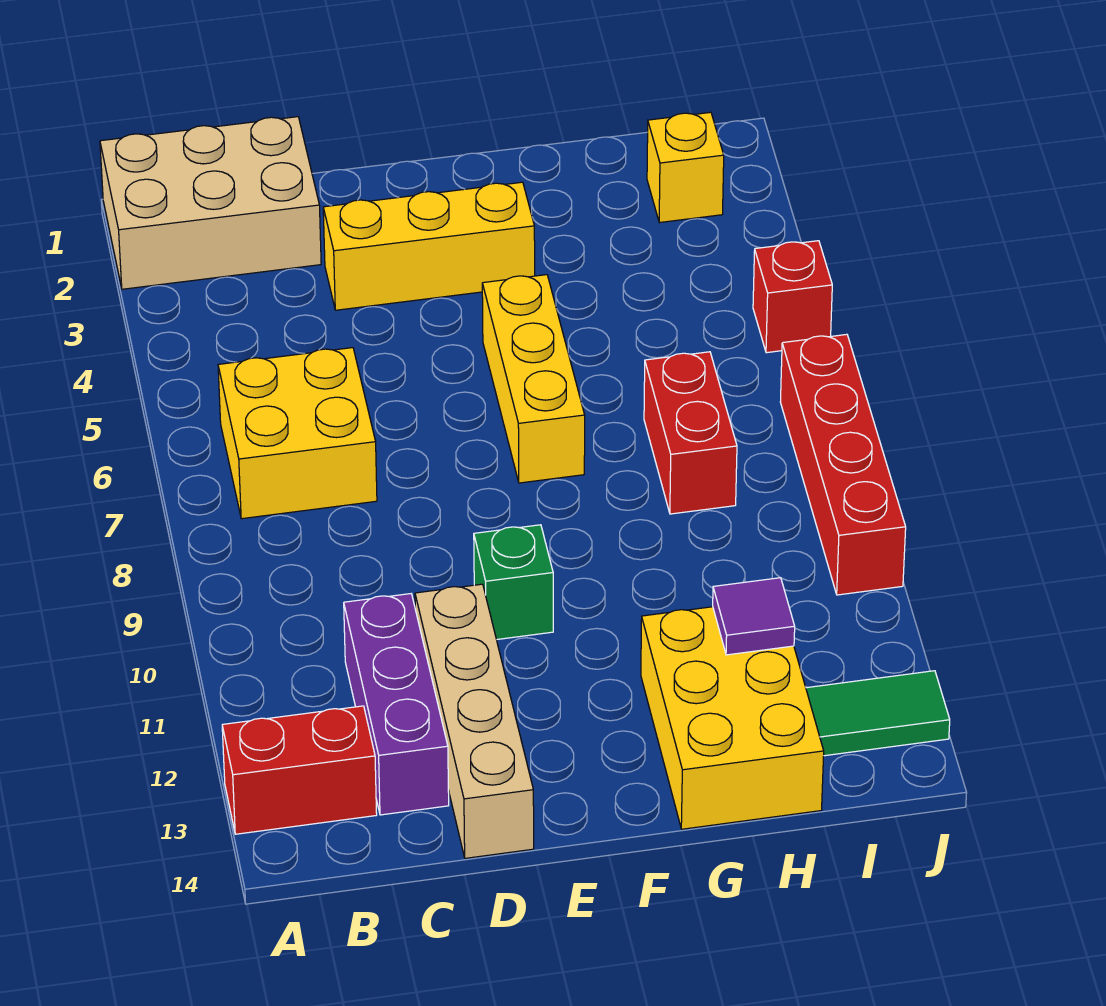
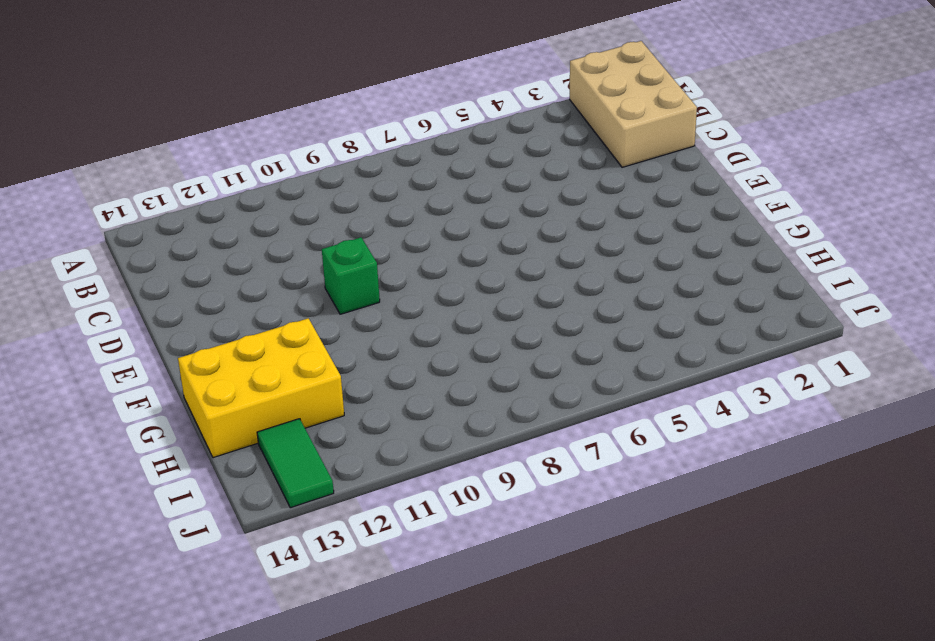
none -> red brick A13:B13 level 1
none -> yellow brick B6:C7 level 1
none -> purple brick C11:C13 level 1

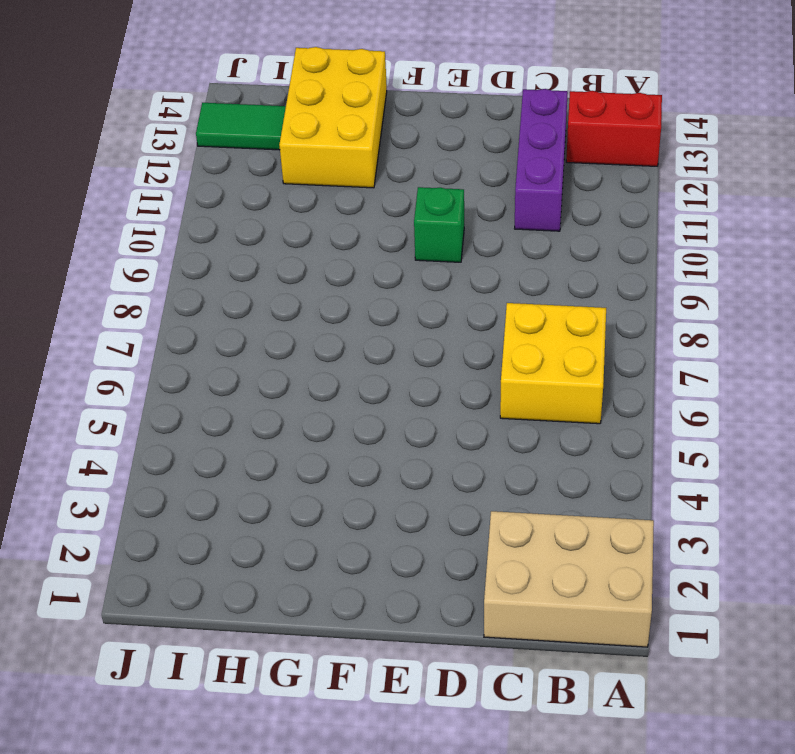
none -> yellow brick D3:F3 level 1
none -> tan brick D11:D14 level 1
none -> yellow brick F5:F7 level 1

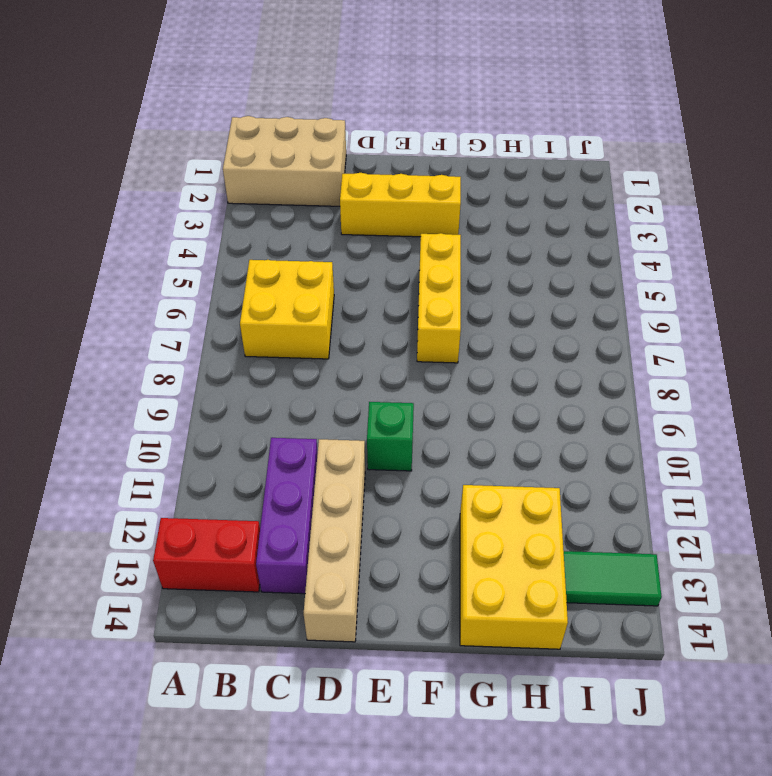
none -> red brick H7:H8 level 1
none -> yellow brick I2 level 1
none -> red brick J5 level 1

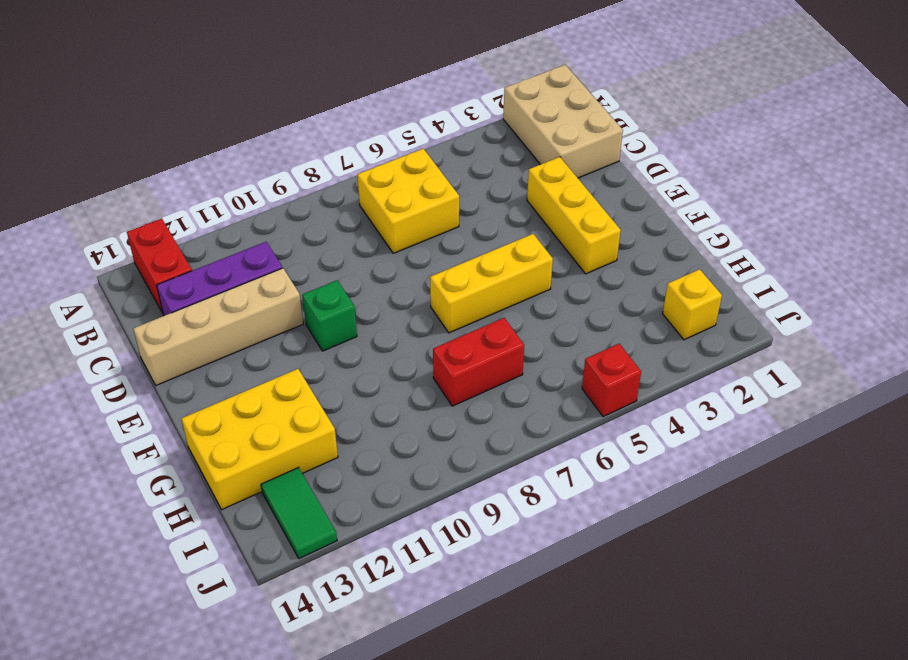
none -> red brick J7:J10 level 1
none -> purple tile H12 level 2

